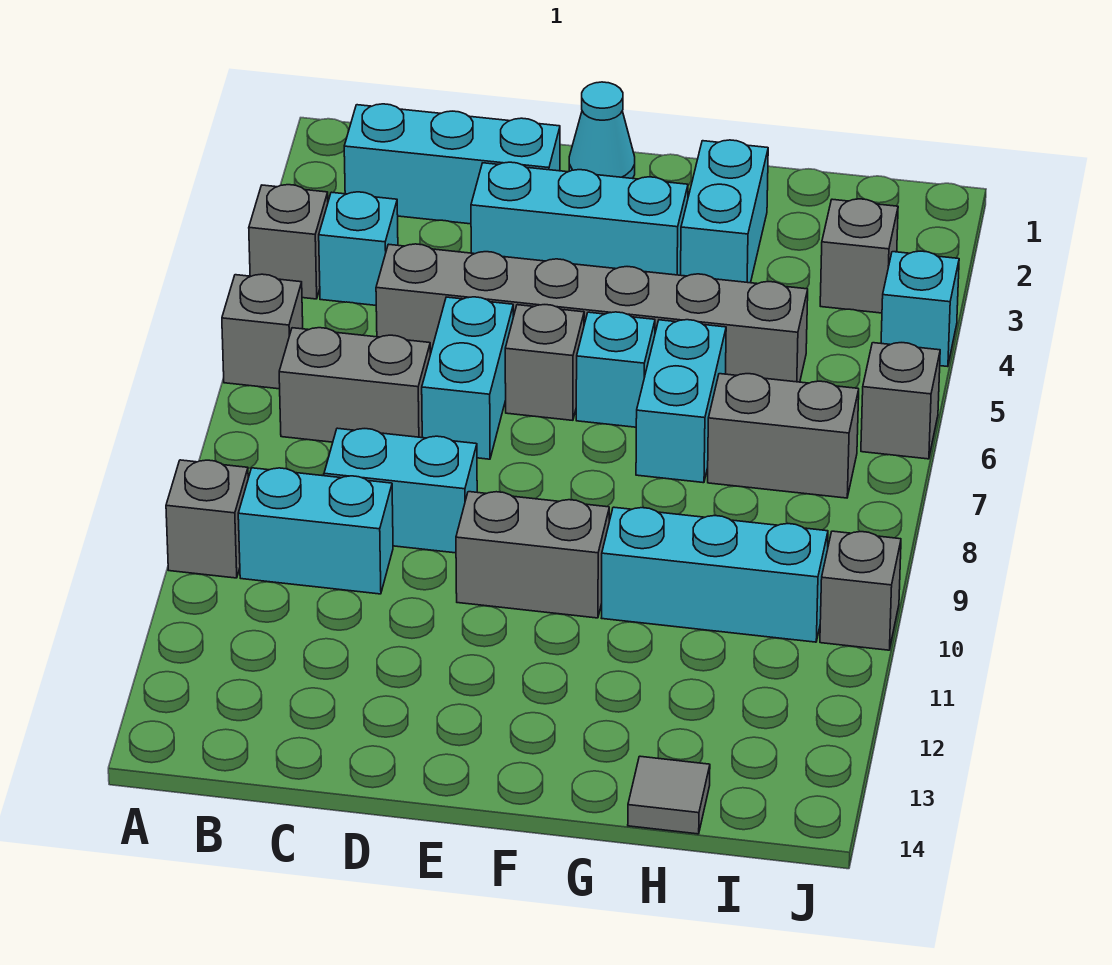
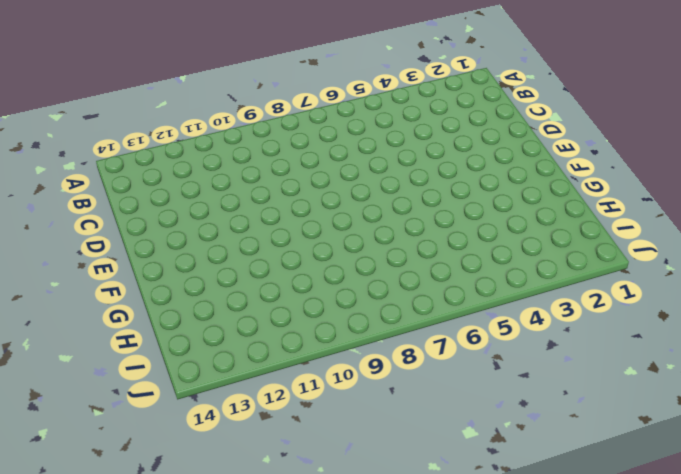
none -> grey brick A4 level 1
none -> grey brick A6 level 1
none -> grey brick A10 level 1

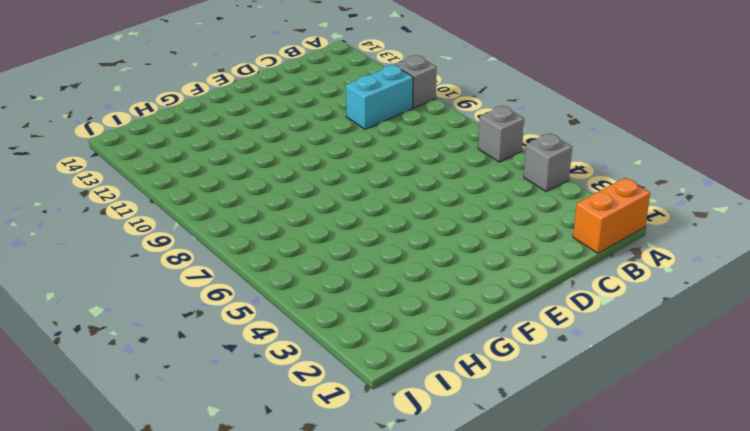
orange brick A1:B1 level 1 -> none
none -> cyan brick B2:D2 level 1
none -> cyan brick B4 level 1
none -> grey brick B7:C7 level 1

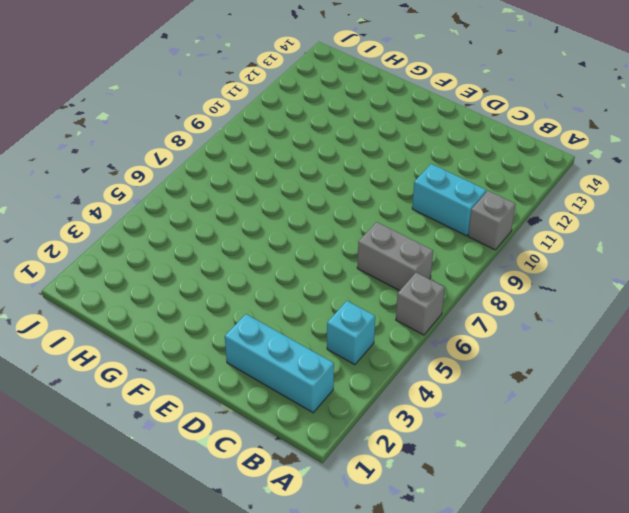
none -> grey brick A4 level 1
none -> grey brick C5:H5 level 1
none -> cyan brick C9:D9 level 1

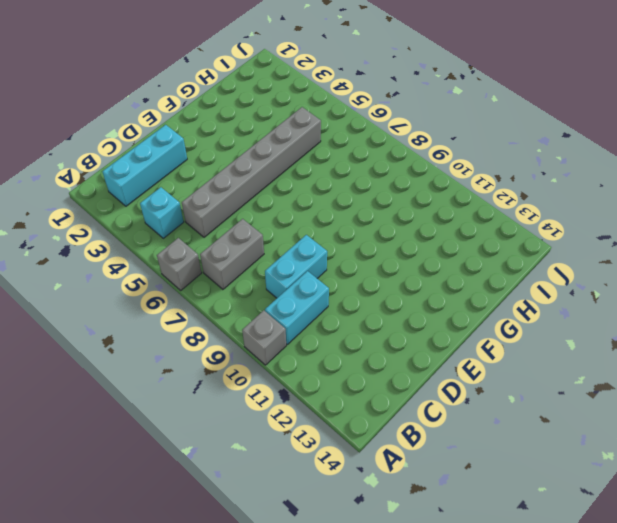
none -> grey brick A4 level 1
none -> cyan brick D3:F3 level 1
none -> cyan brick D6:D7 level 1

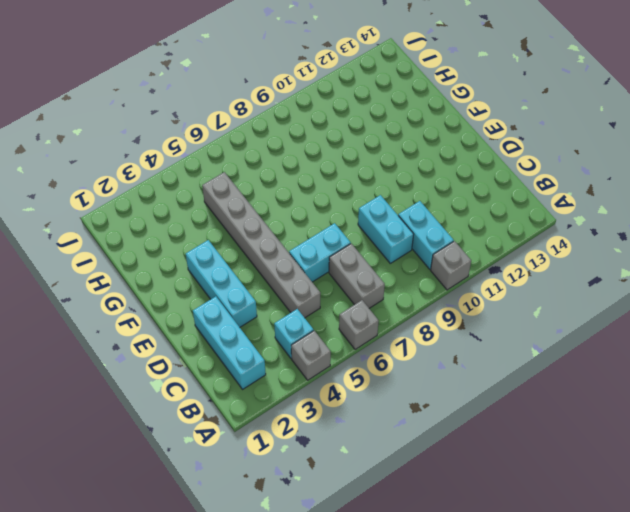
none -> cyan cone E1 level 1
none -> grey brick E6 level 1
none -> grey brick E10:F10 level 1

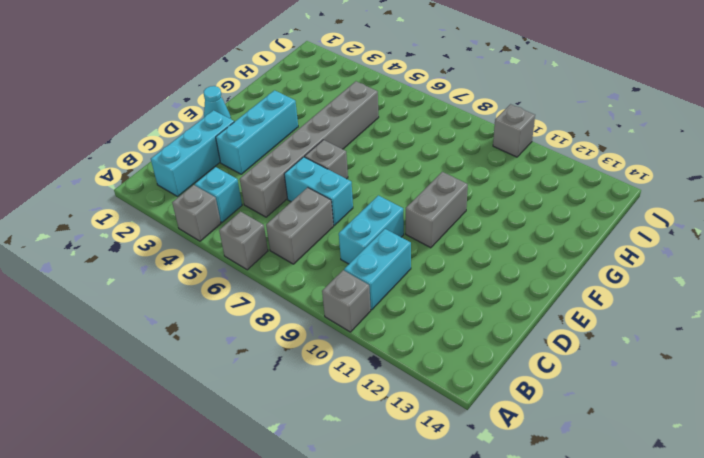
none -> cyan brick F6 level 1
none -> cyan brick G2:G3 level 1
none -> cyan brick G6:G7 level 1

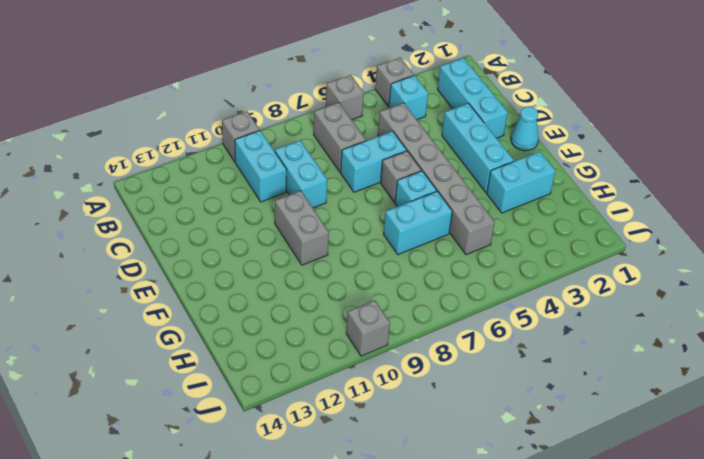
none -> cyan brick G10:I10 level 1
none -> grey brick H7:I7 level 1
none -> grey tile H14 level 1

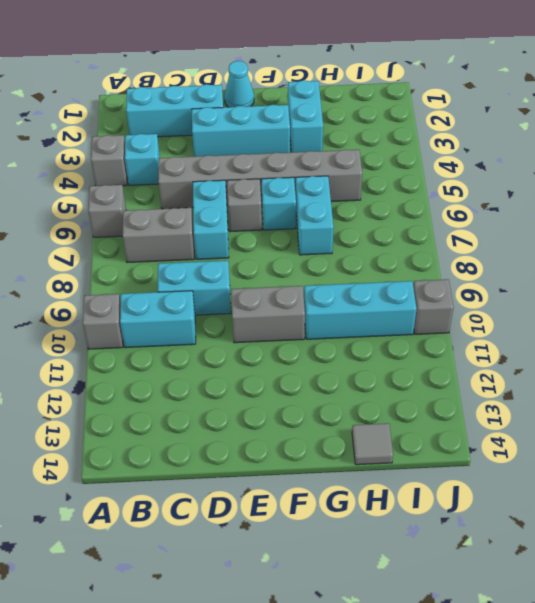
none -> grey brick H7:I7 level 1
none -> grey brick I3 level 1
none -> cyan brick J4 level 1

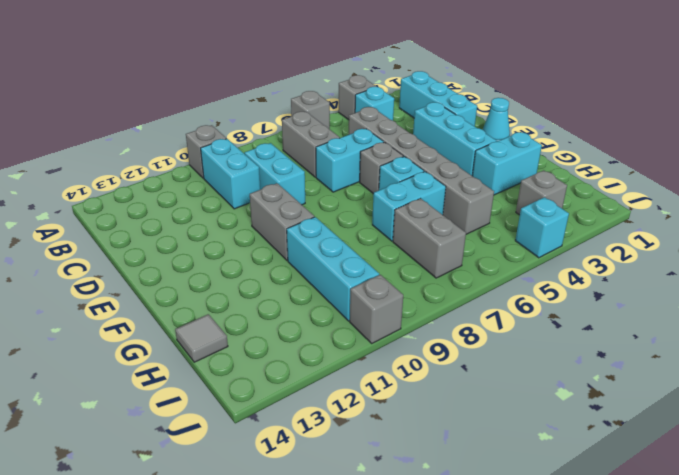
none -> grey brick J6 level 1

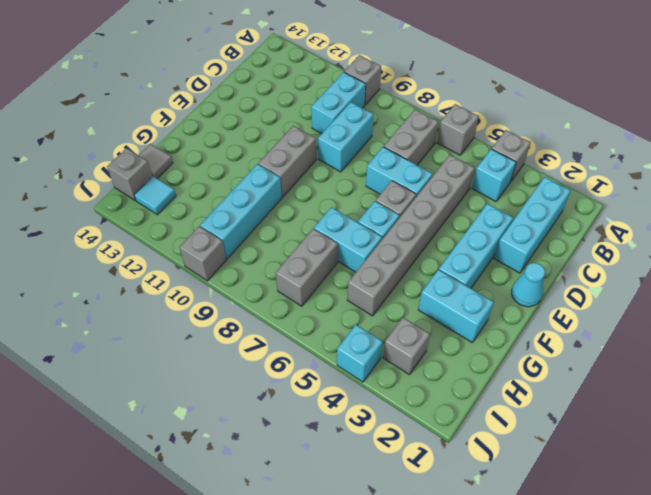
cyan tile I13 level 1 -> none
grey brick I14 level 1 -> grey brick J6 level 1

